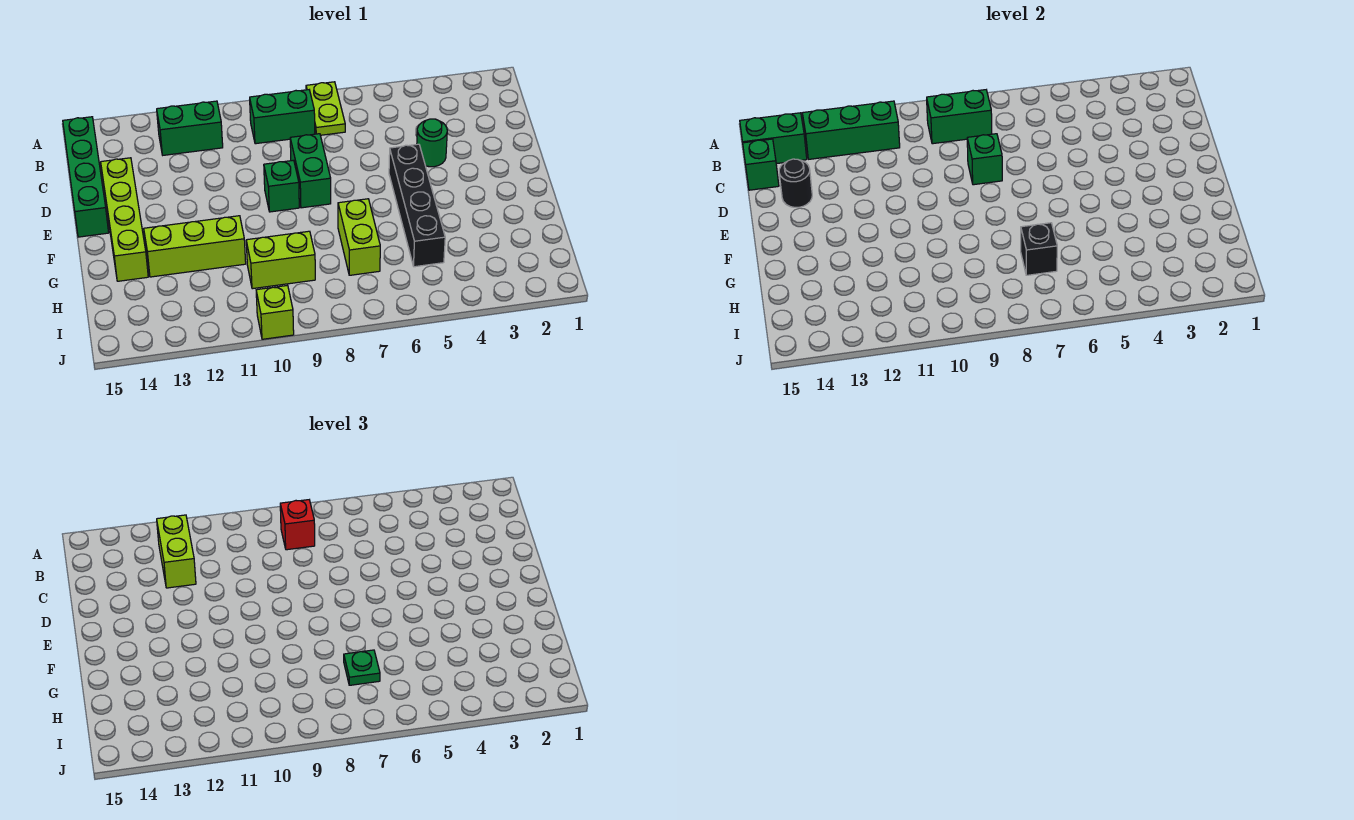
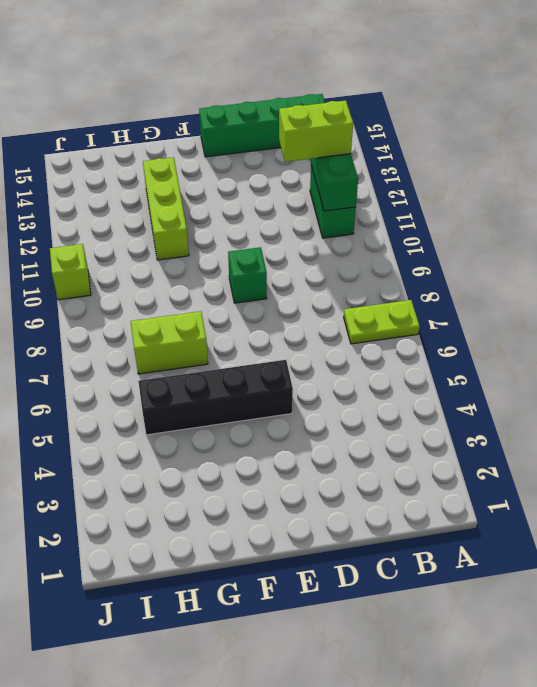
none -> green brick B8:B9 level 1
none -> green round brick D4 level 1
none -> green brick D8:E8 level 1

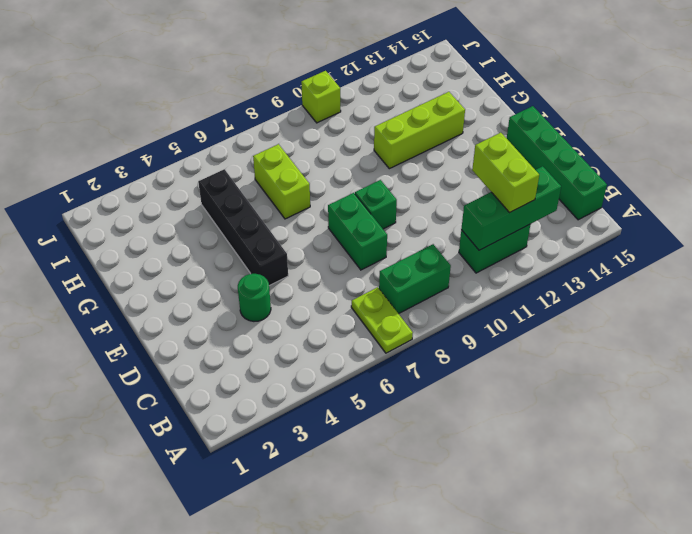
none -> lime brick D14:G14 level 1
none -> lime brick H9:H10 level 1
none -> green brick B8:B9 level 2

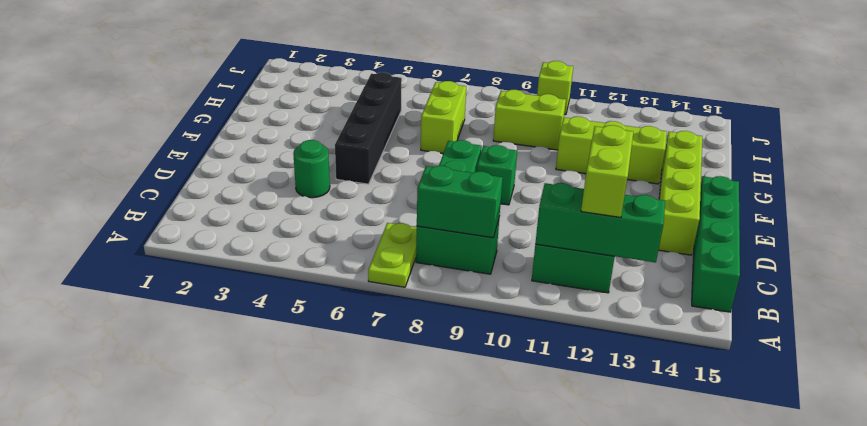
none -> green brick B14:B15 level 2
none -> green brick C15 level 2
none -> green brick D8 level 2

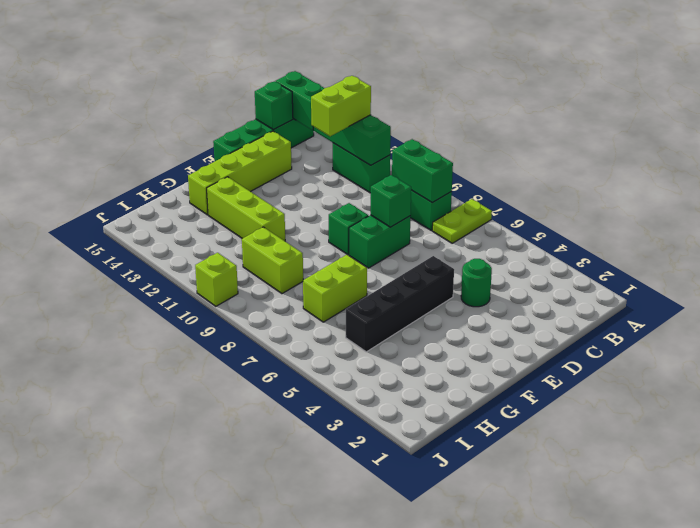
none -> black round brick D14 level 2
none -> black brick H7 level 2
none -> red brick B8 level 3

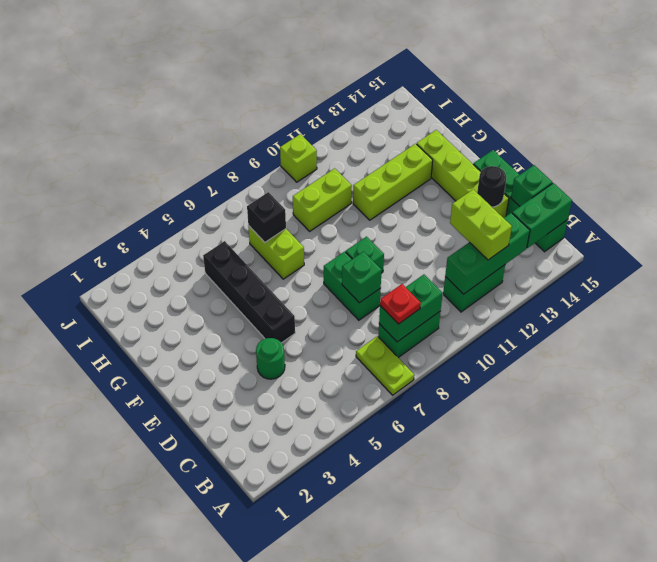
red plate B8 level 3 -> red brick B8 level 3
none -> green plate H7 level 3

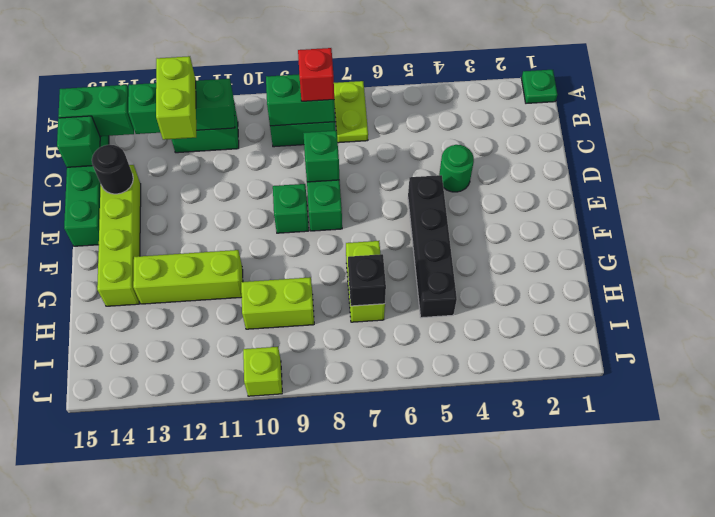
green plate A1 level 1 -> green plate H7 level 3

